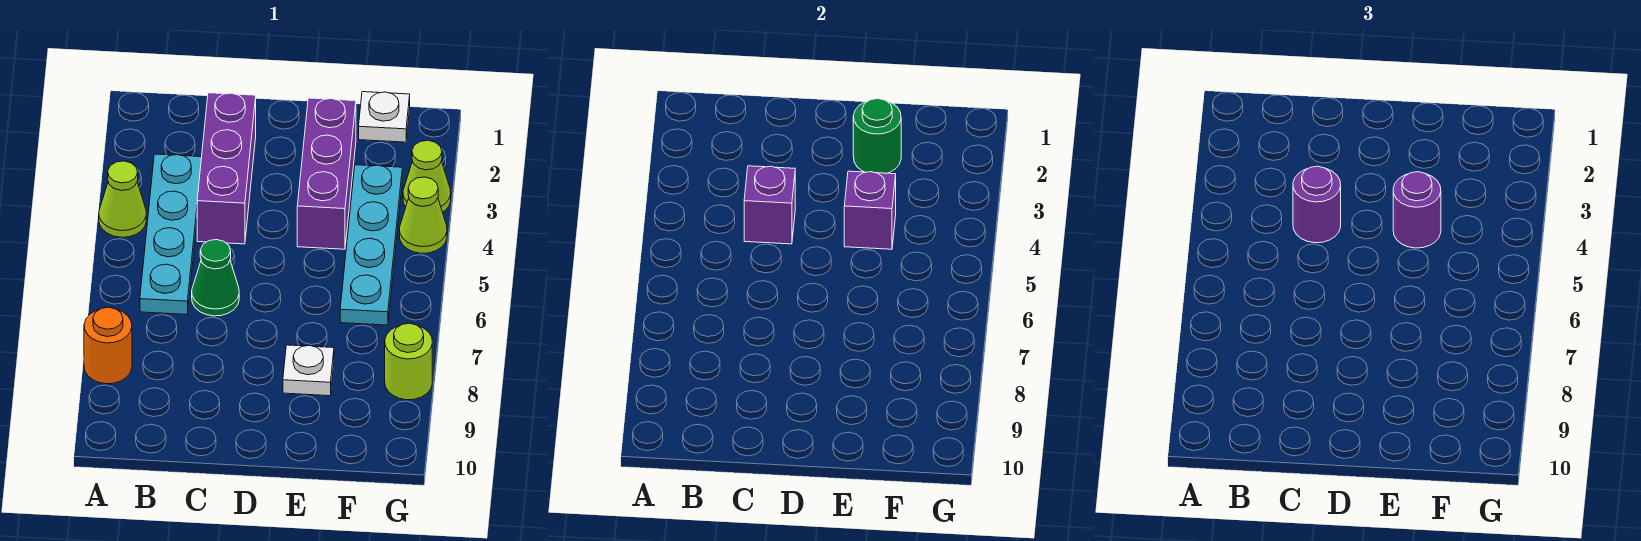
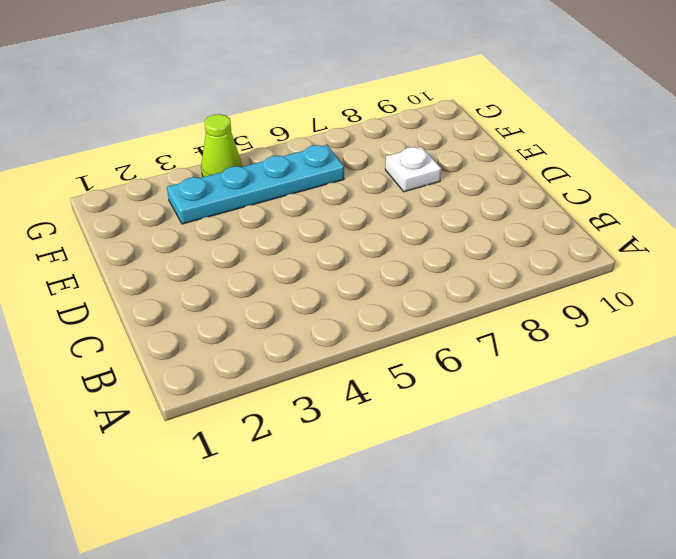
none -> lime cone A4 level 1
none -> orange round brick A8 level 1
none -> cyan plate B3:B6 level 1

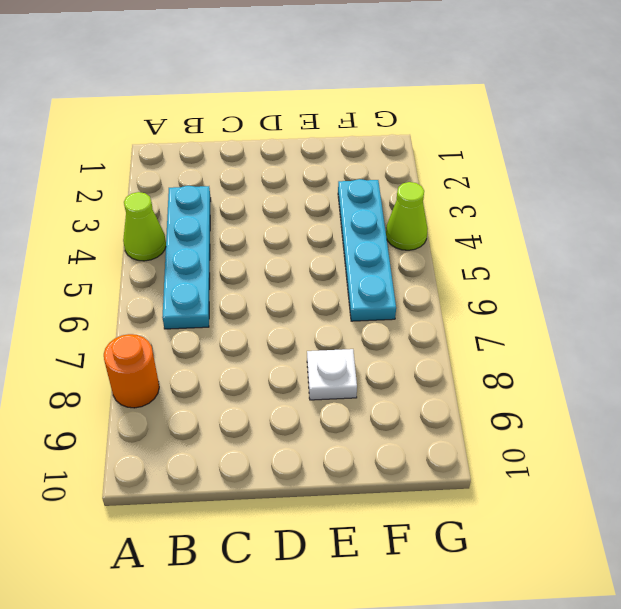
none -> purple brick C2:C4 level 1
none -> green cone C6 level 1
none -> purple brick E2:E4 level 1

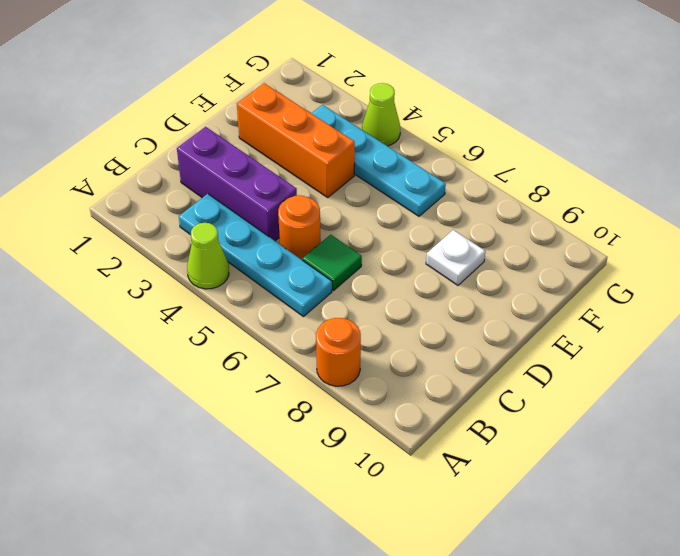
orange round brick C5 level 1 -> none
green tile C6 level 1 -> green cone C6 level 1
orange brick E2:E4 level 1 -> purple brick E2:E4 level 1
none -> white plate F1 level 1
none -> lime cone G3 level 1
none -> lime round brick G8 level 1

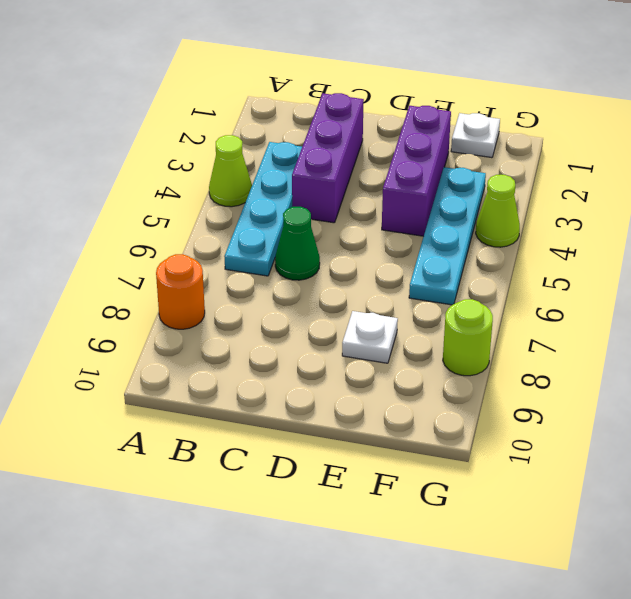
none -> lime cone G3 level 1
none -> purple brick C4 level 2
none -> green round brick E2 level 2

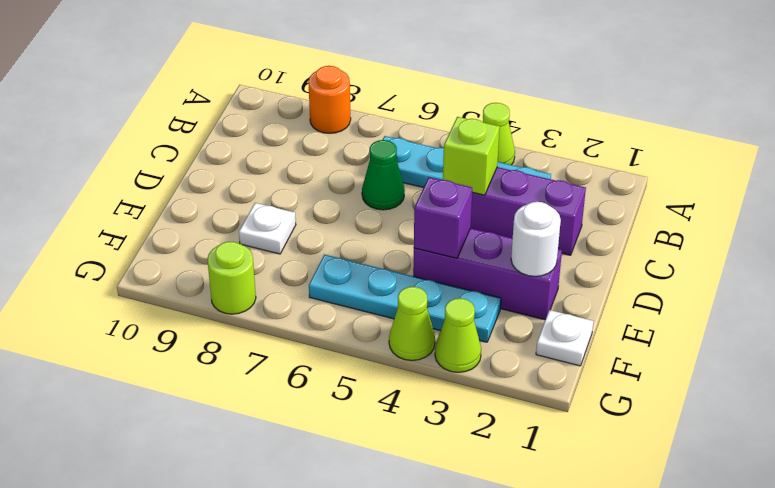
lime brick C4 level 2 -> purple brick C4 level 2
white round brick E2 level 2 -> green round brick E2 level 2
none -> purple round brick C4 level 3
none -> purple round brick E4 level 3

